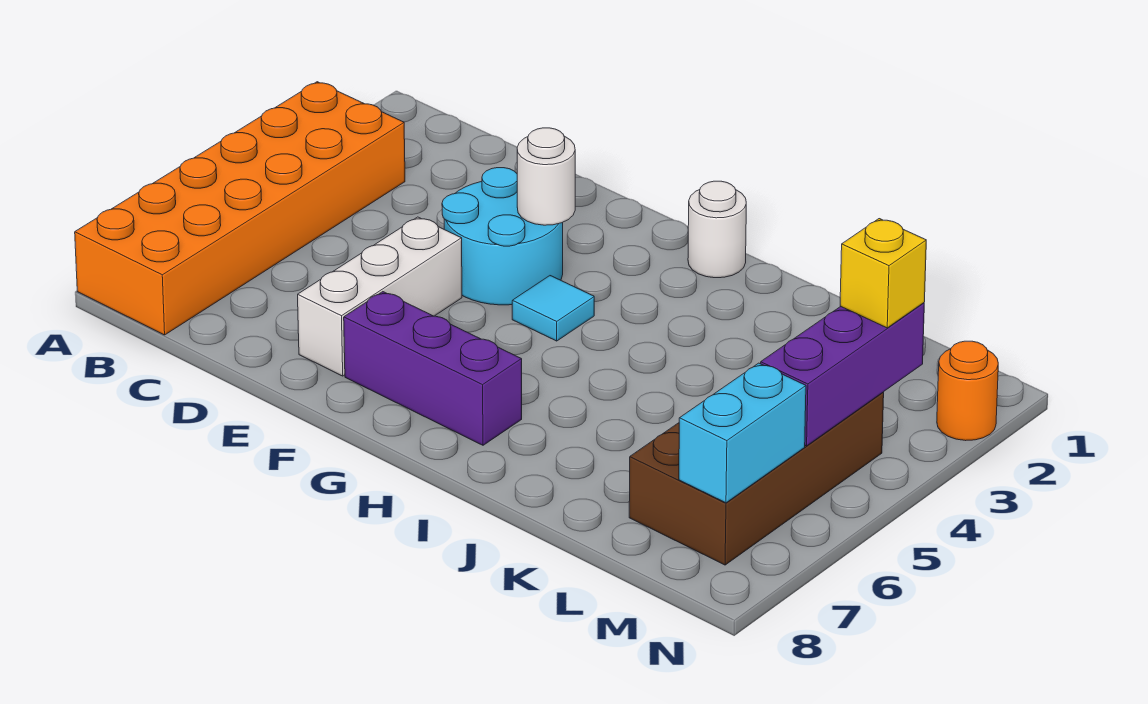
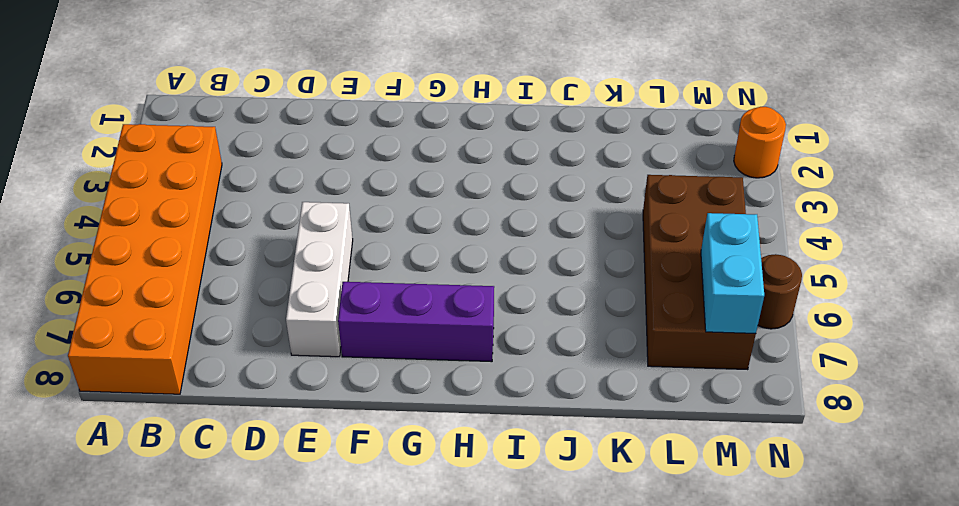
brown round brick N6 level 1 -> none
none -> cyan round brick E3:F4 level 1
none -> cyan tile G4 level 1
none -> white round brick H1 level 1

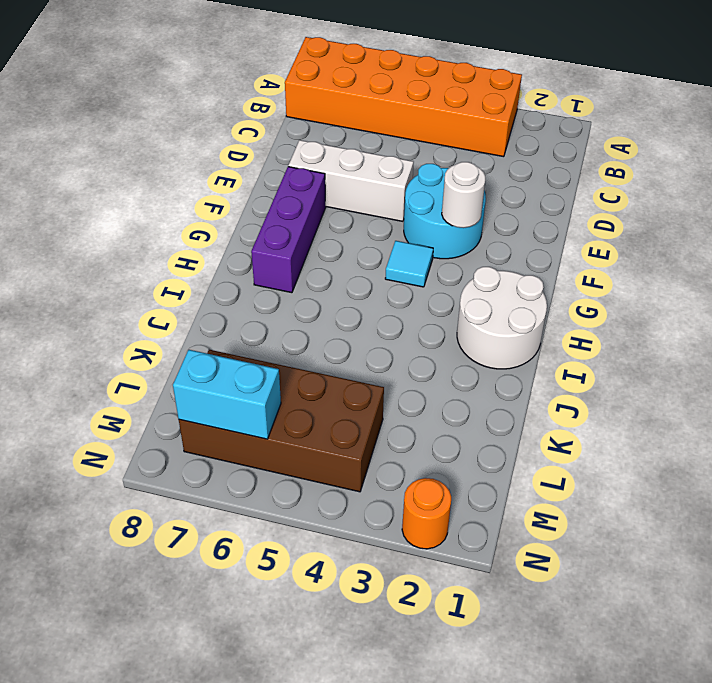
white round brick H1:I2 level 1 -> white round brick H1 level 1
none -> purple brick M3:M5 level 2
none -> yellow brick M3 level 3

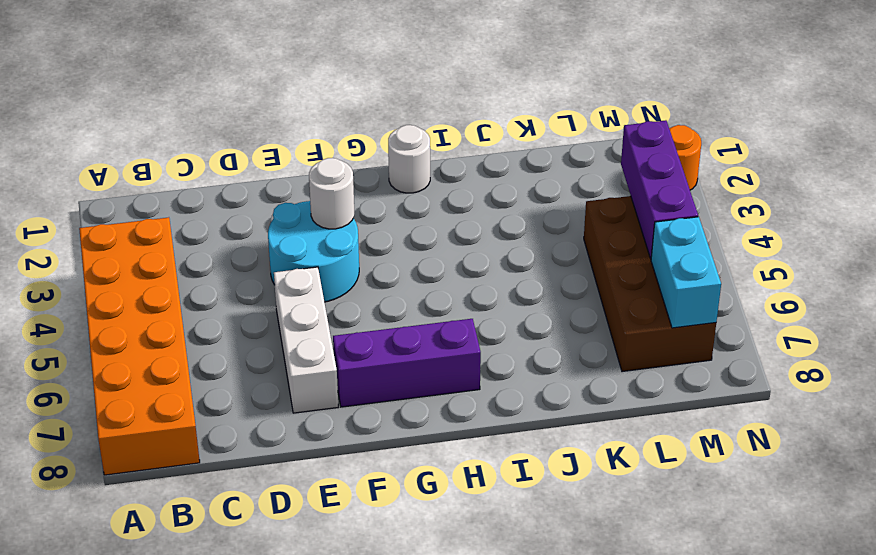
none -> cyan tile G4 level 1
none -> yellow brick M3 level 3

